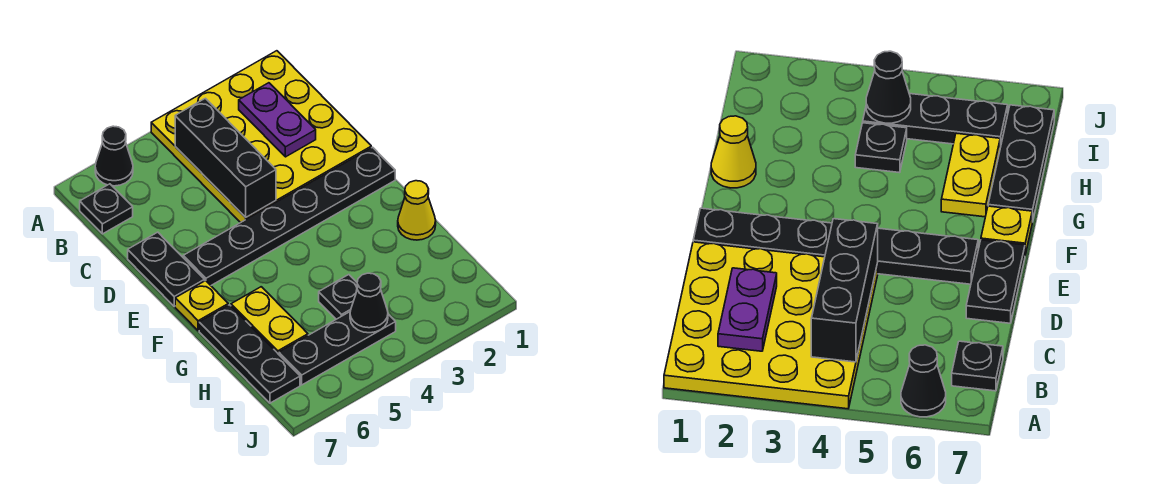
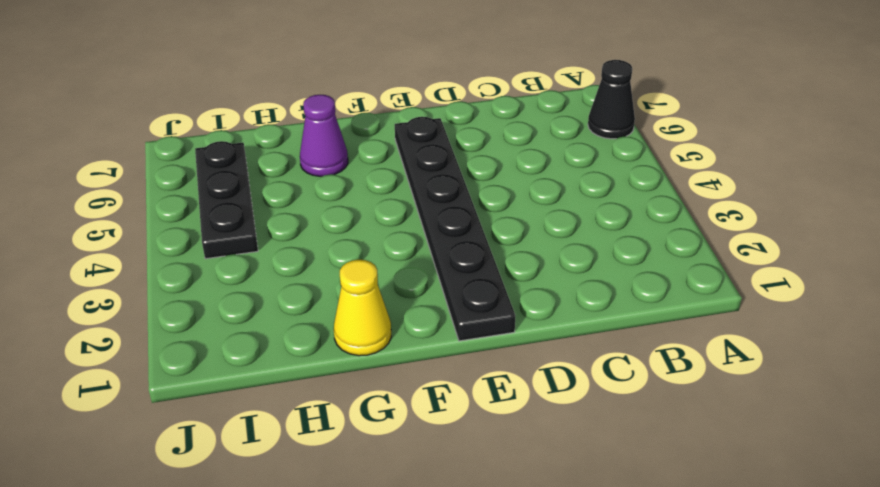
purple cone G6 level 1 -> yellow plate G6:H6 level 1
none -> yellow plate A1:D4 level 1
none -> black plate B7 level 1
none -> black plate D7:E7 level 1

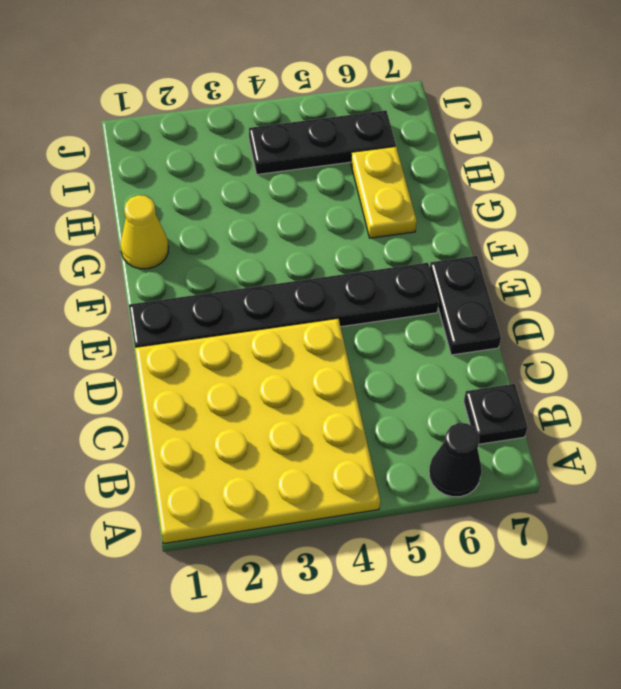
none -> yellow plate F7 level 1
none -> black plate G7:I7 level 1
none -> black plate H4 level 1

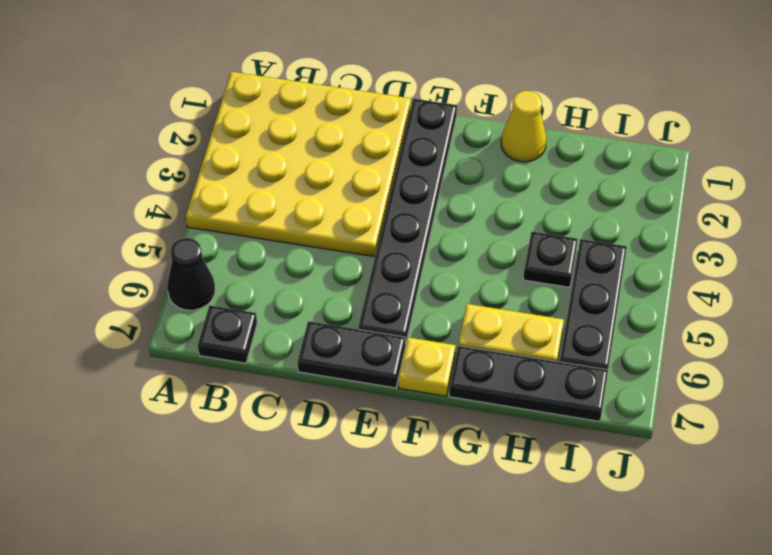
none -> purple plate B2:C2 level 2
none -> black brick B4:D4 level 2
none -> black cone I4 level 2

